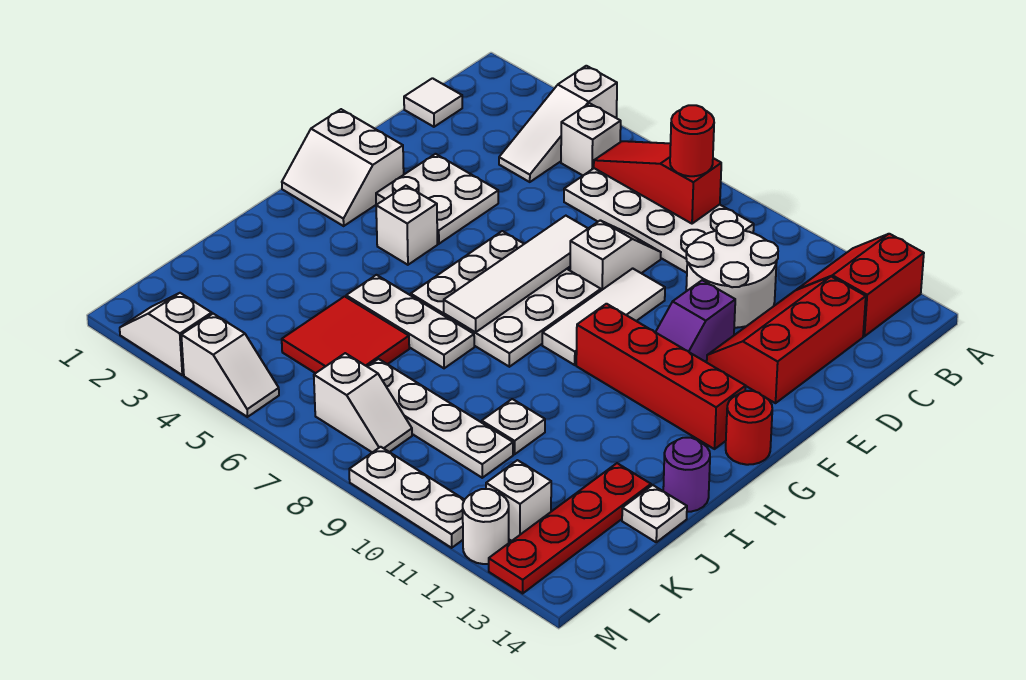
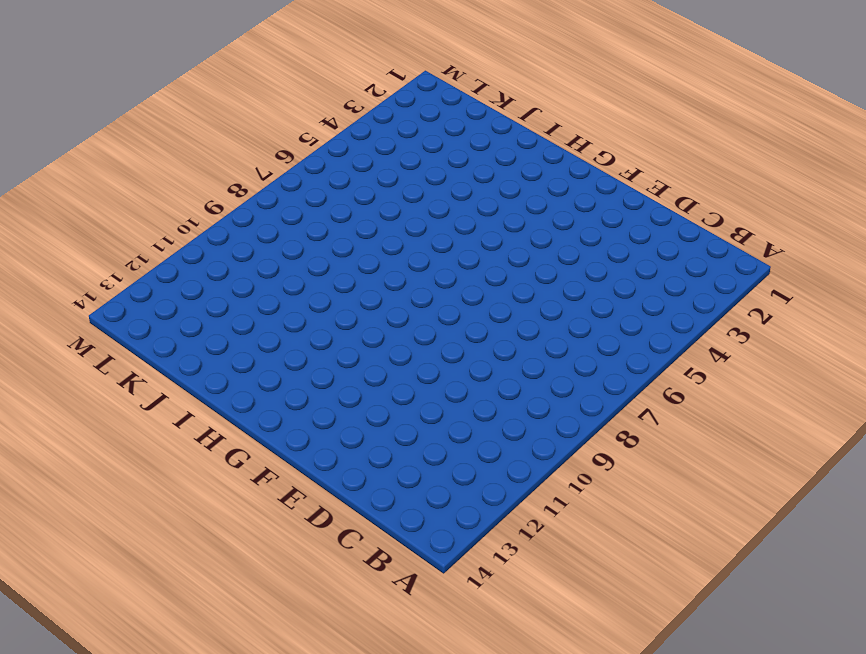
none -> white slope A4:C4 level 1 top A
none -> red slope A12:B13 level 1 top 13
none -> white brick B5 level 1
none -> white plate B6:C9 level 1

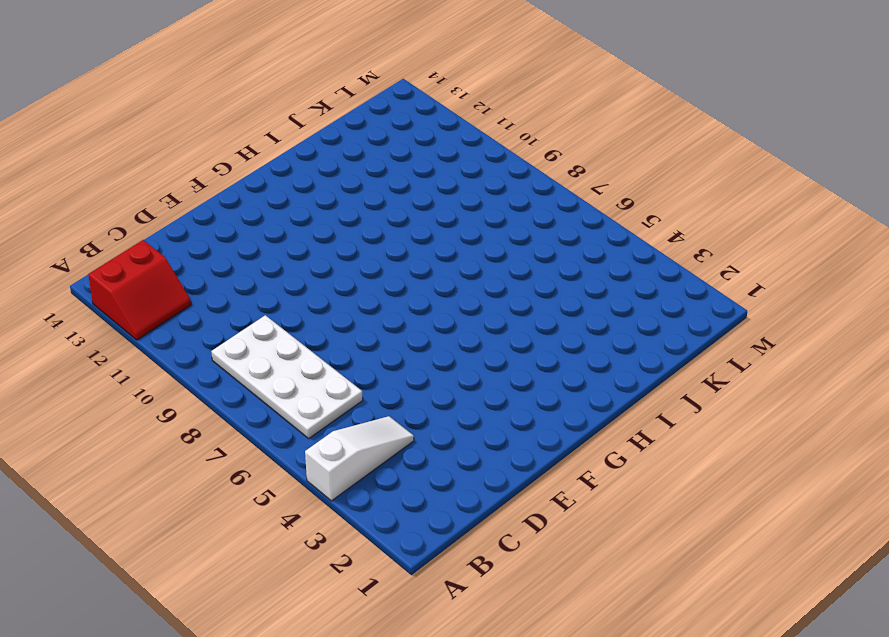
none -> white brick B5 level 1
none -> white tile C1 level 1
none -> white round brick C10:D11 level 1
none -> red slope C12:E13 level 1 top 13

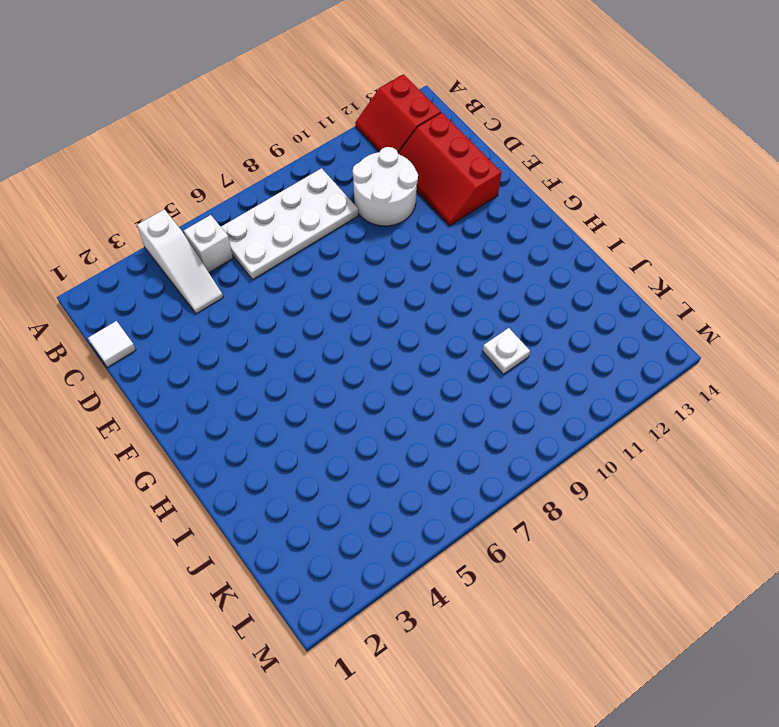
none -> white slope D8:E8 level 1 top E
none -> white plate E3:F4 level 1
none -> white tile E9:G9 level 1
none -> purple slope E11:F11 level 1 top E

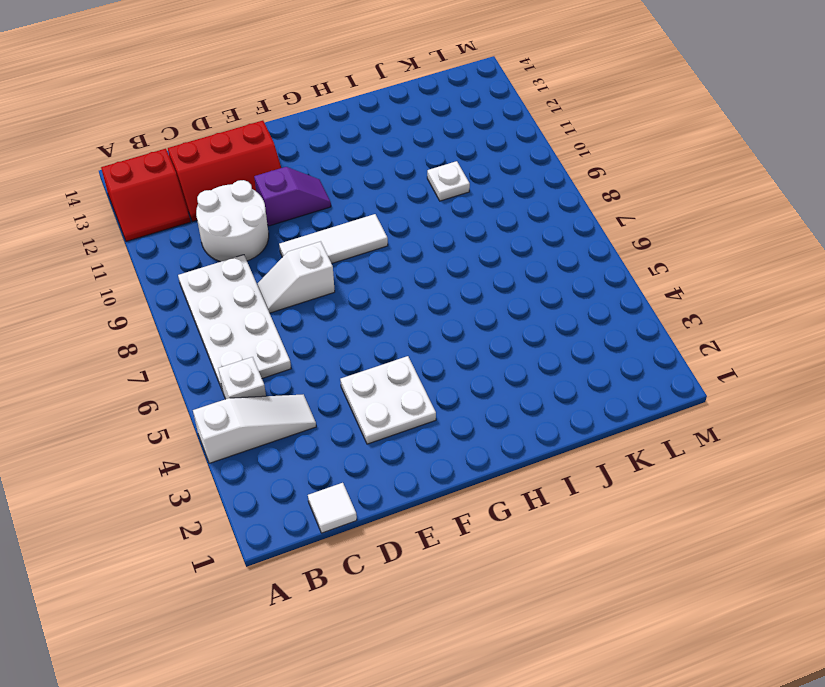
none -> white slope F1:G2 level 1 top F
none -> white plate F6:H8 level 1
none -> white brick G4 level 1
none -> red brick G10:G13 level 1

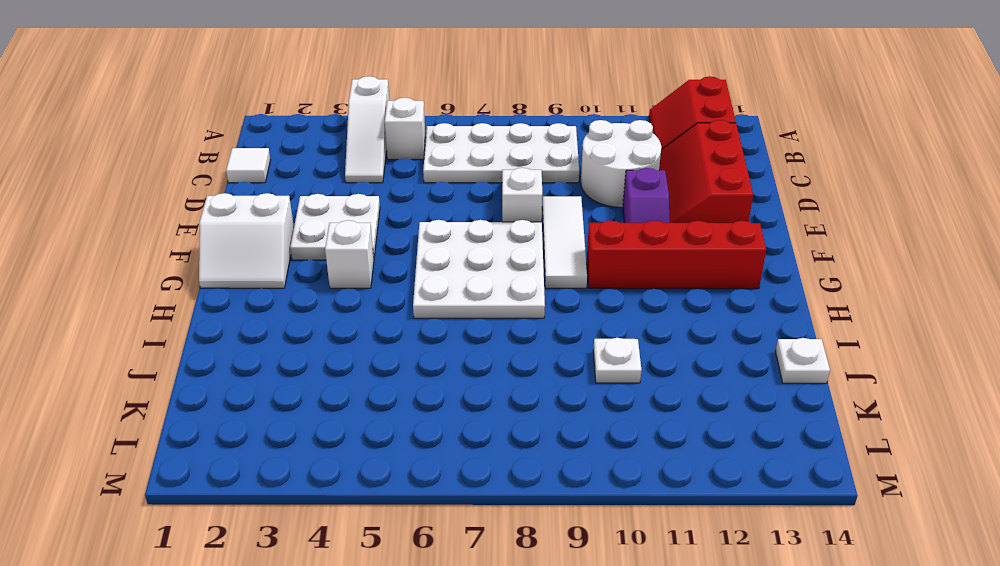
none -> red round brick G14 level 1
none -> white plate I5:I7 level 1
none -> purple round brick I14 level 1
none -> red tile J5:K6 level 1

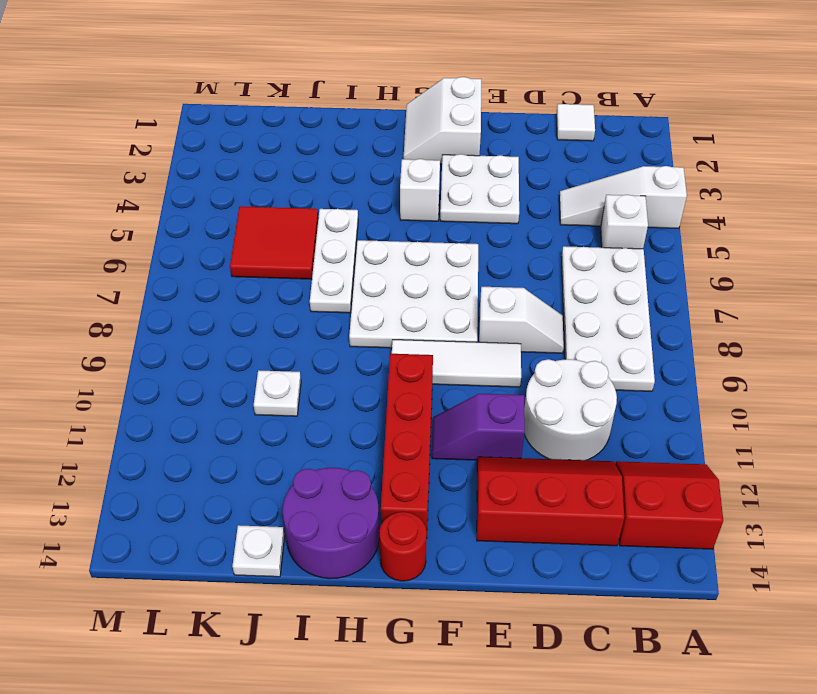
purple round brick H13:I14 level 1 -> purple round brick I14 level 1
none -> red plate J13:M13 level 1
none -> white plate K7:K10 level 1
none -> white slope L7:L8 level 1 top 7
none -> white brick L12 level 1

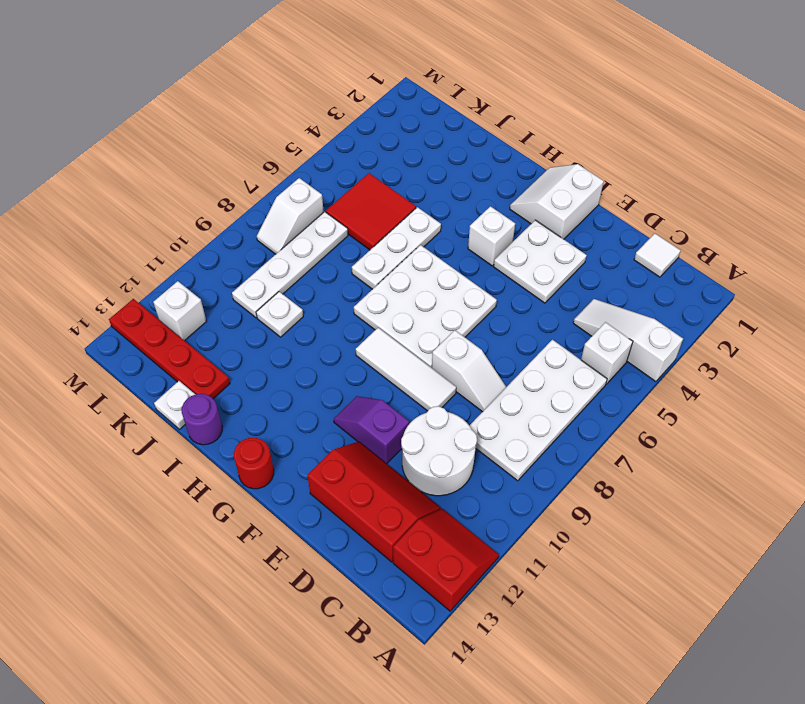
none -> red brick G10:G13 level 1
none -> white slope M2:M3 level 1 top 3
none -> white slope M4:M5 level 1 top 4
none -> white plate M9:M11 level 1

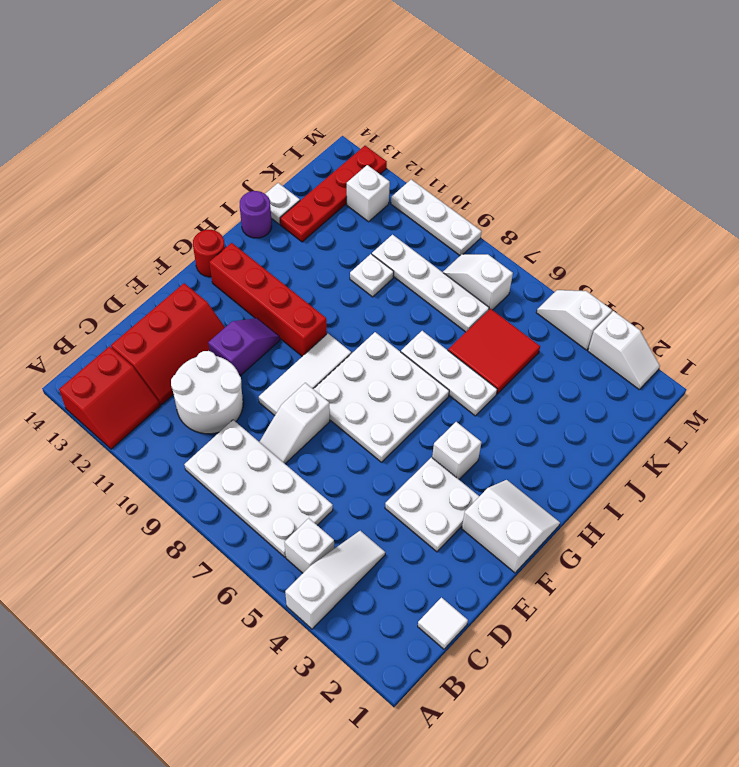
none -> white round brick M12 level 1
none -> red slope B6:B8 level 2 top 8
none -> white tile E7:H7 level 2
none -> red round brick B8 level 3

